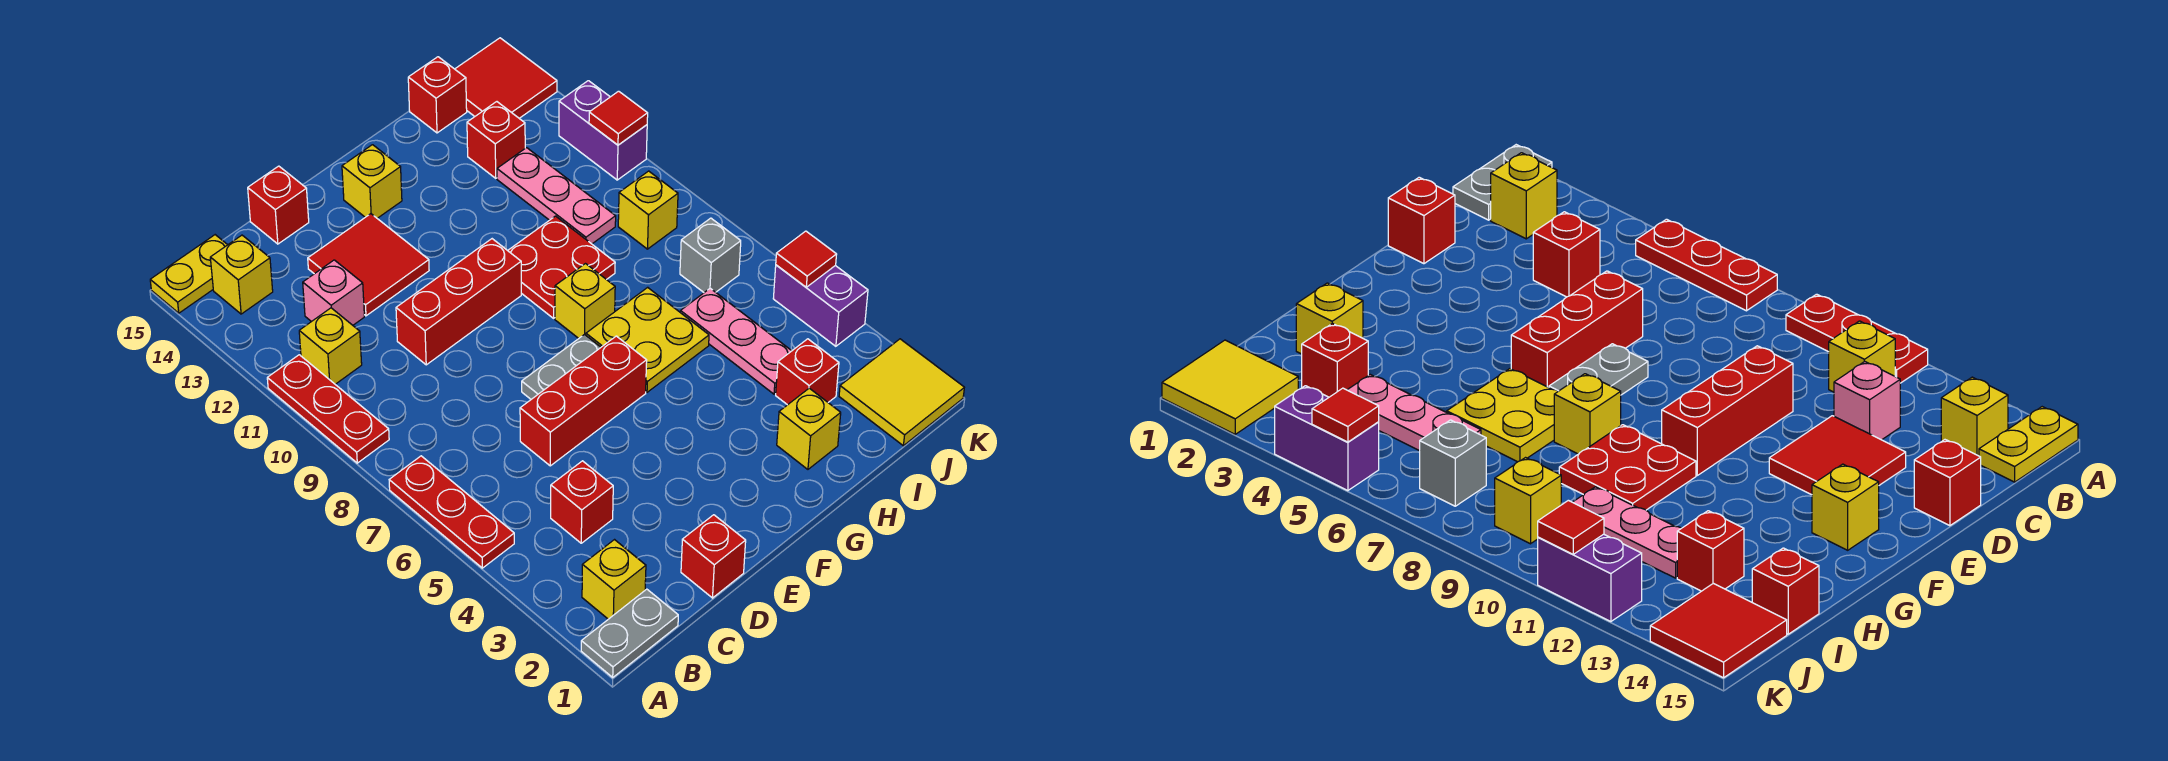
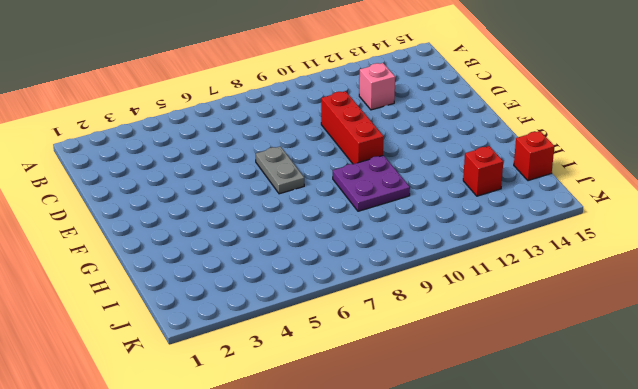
purple plate G9:H10 level 1 -> red plate G9:H10 level 1
none -> grey plate A1:B1 level 1
none -> red plate A5:A7 level 1
none -> red plate A9:A11 level 1
none -> yellow plate A15:B15 level 1

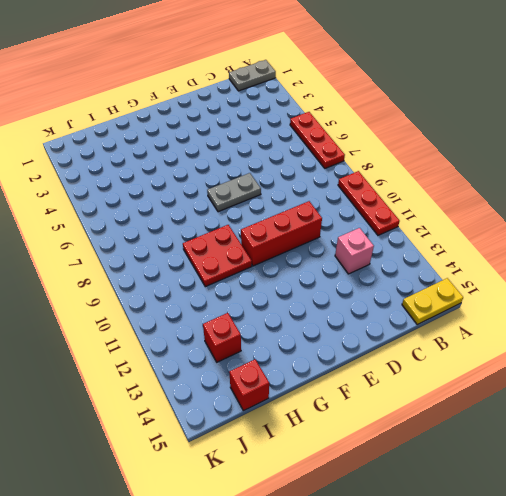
none -> yellow brick B2 level 1
none -> yellow brick B11 level 1
none -> yellow brick B14 level 1
none -> red brick C4 level 1

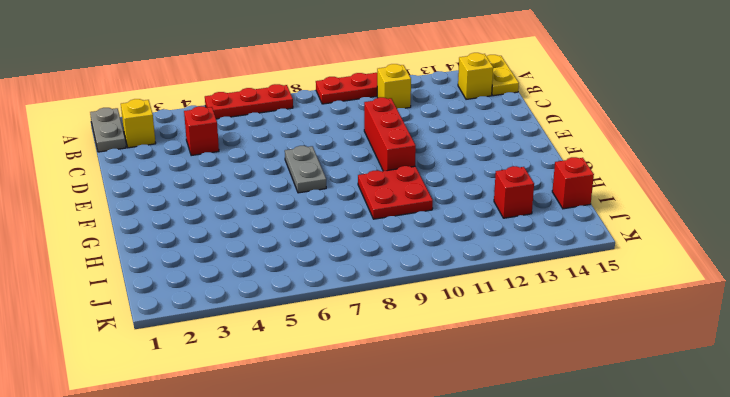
none -> pink brick C12 level 1
none -> red brick D1 level 1
none -> red brick D6:F6 level 1
none -> red tile D12:E13 level 1

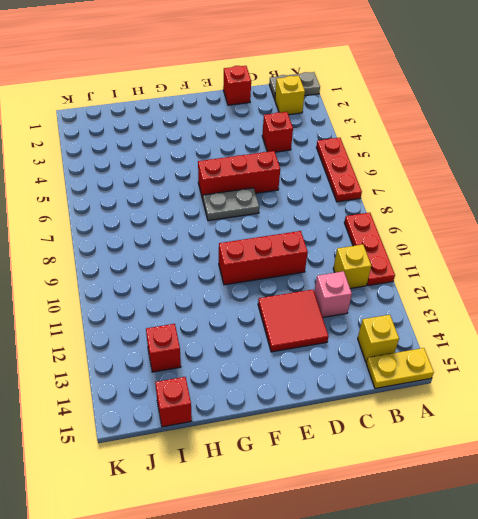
none -> red brick D15 level 1
none -> yellow brick F14 level 1
none -> yellow plate G6:H7 level 1
none -> yellow brick G8 level 1

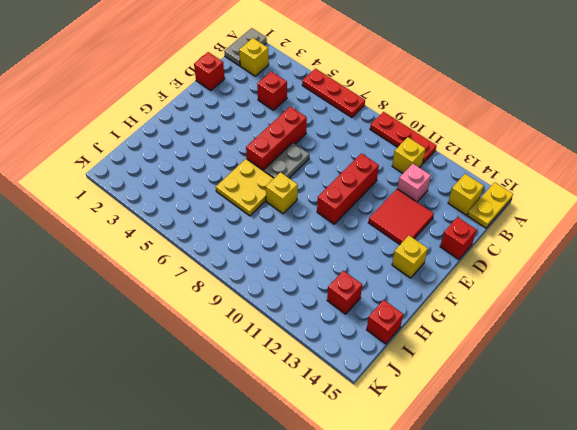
none -> red plate G9:H10 level 1
none -> yellow brick H2 level 1
none -> red brick I3 level 1
none -> pink plate I4:I6 level 1

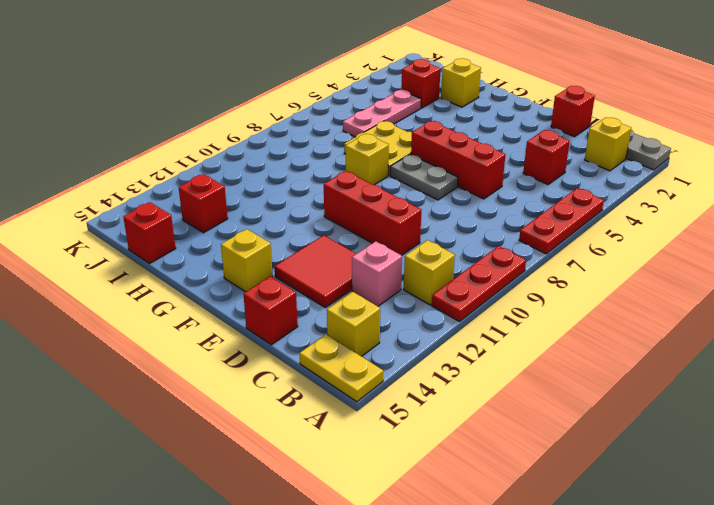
none -> red plate G9:H10 level 1
none -> pink plate I10:I12 level 1
none -> yellow tile J1:K2 level 1
none -> grey brick J7 level 1

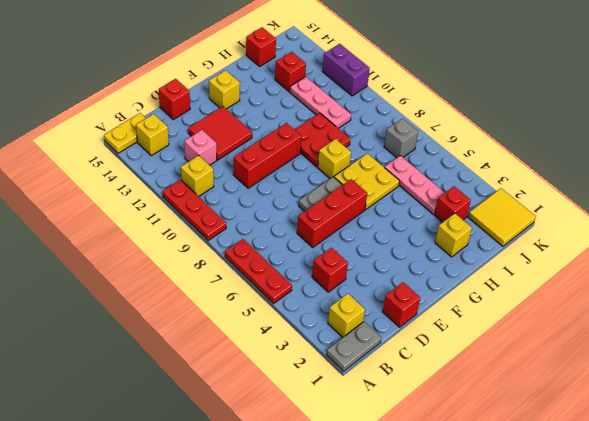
none -> yellow brick J9 level 1
none -> red tile J14:K15 level 1
none -> purple brick K4:K5 level 1
none -> red tile K5 level 2

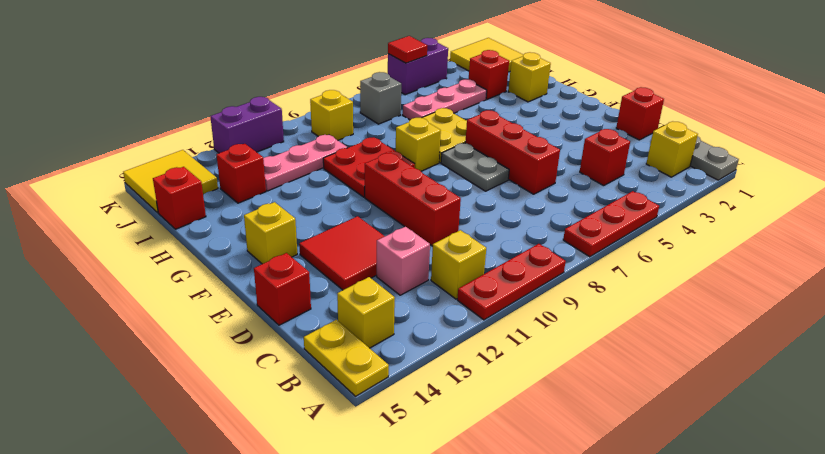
yellow tile J14:K15 level 1 -> red tile J14:K15 level 1
none -> red tile K11 level 2

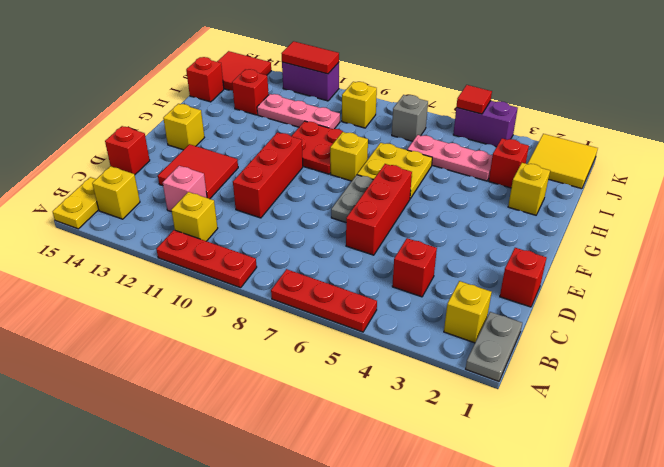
red tile K11:K12 level 2 -> red tile K11 level 2

